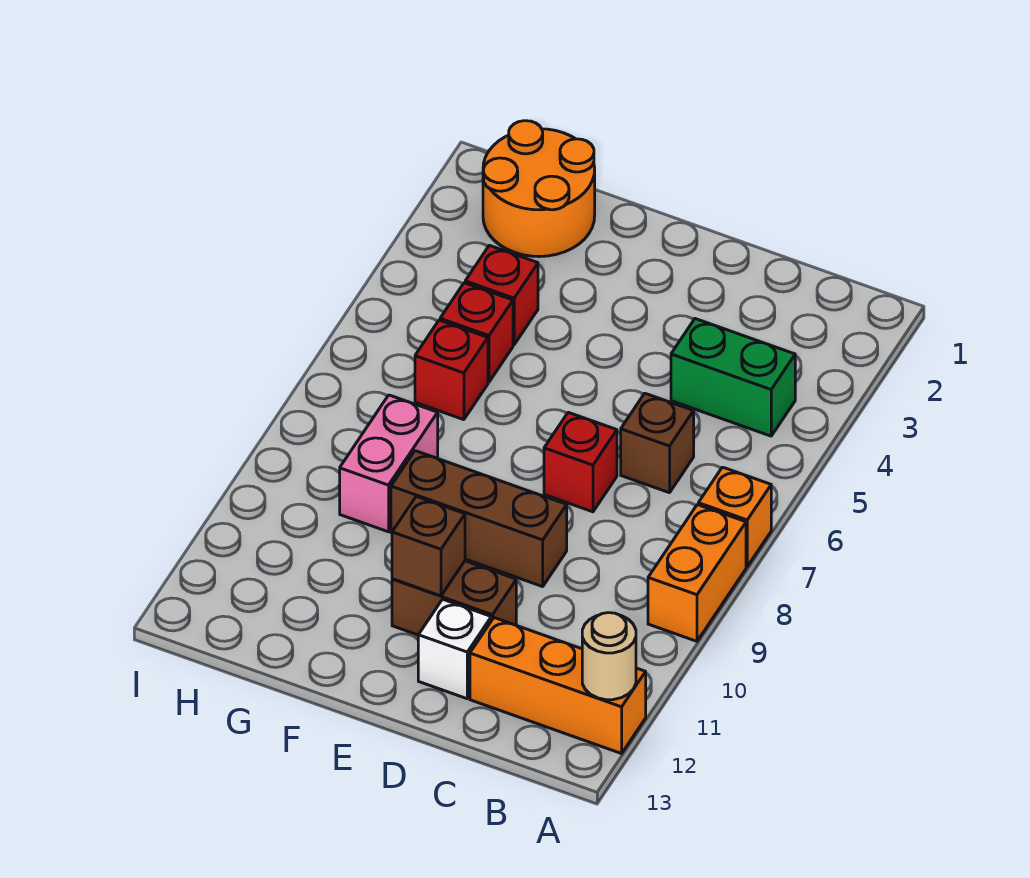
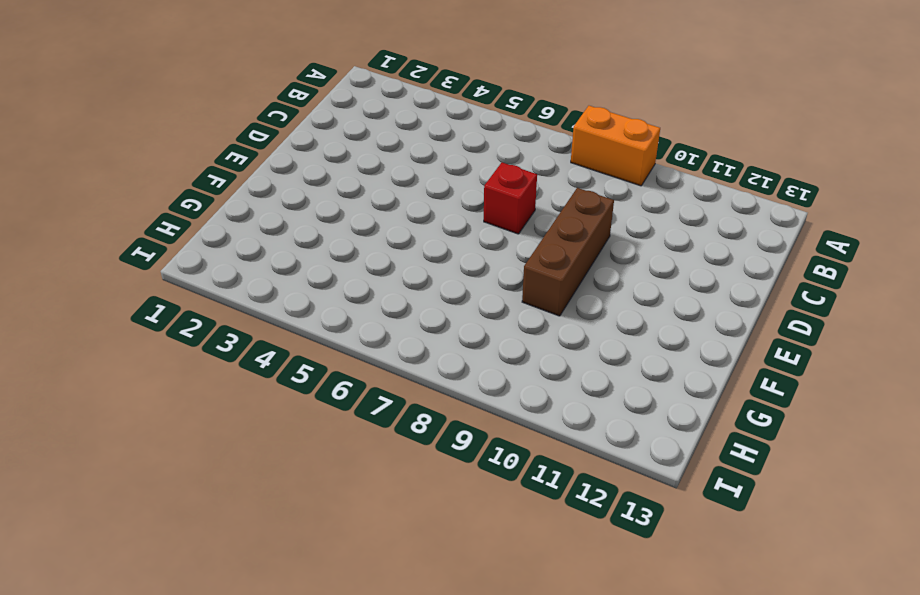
none -> orange brick A7 level 1
none -> orange brick A12:C12 level 1
none -> green brick B4:C4 level 1

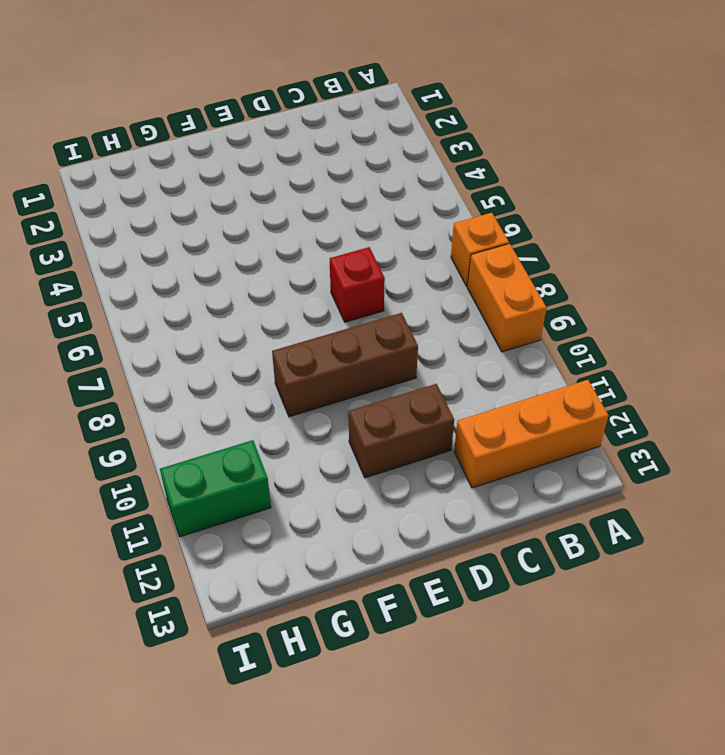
green brick H11:I11 level 1 -> green brick B4:C4 level 1
none -> brown brick C6 level 1
none -> white brick D12 level 1
none -> orange round brick G1:H2 level 1

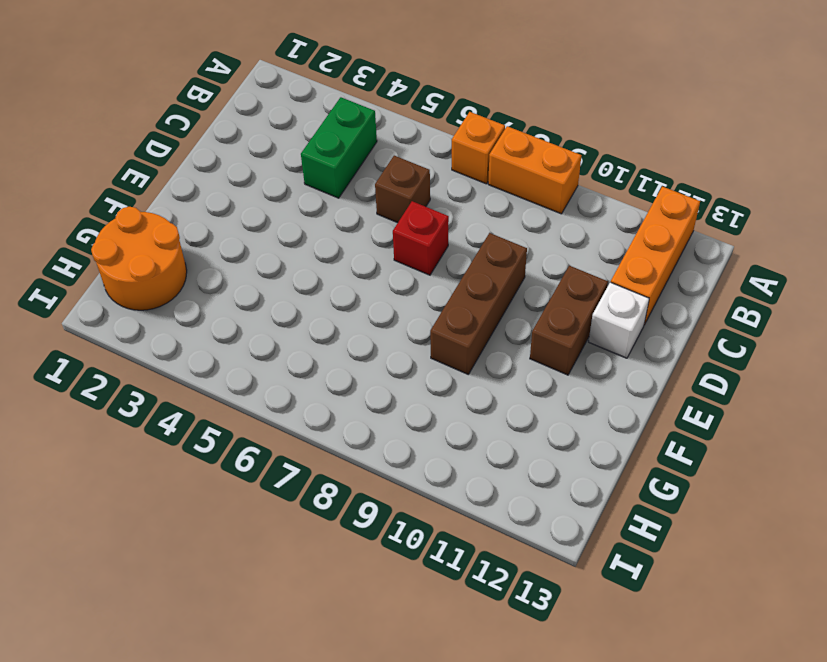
none -> red brick G4 level 1
none -> red brick G5 level 1
none -> red brick G6 level 1

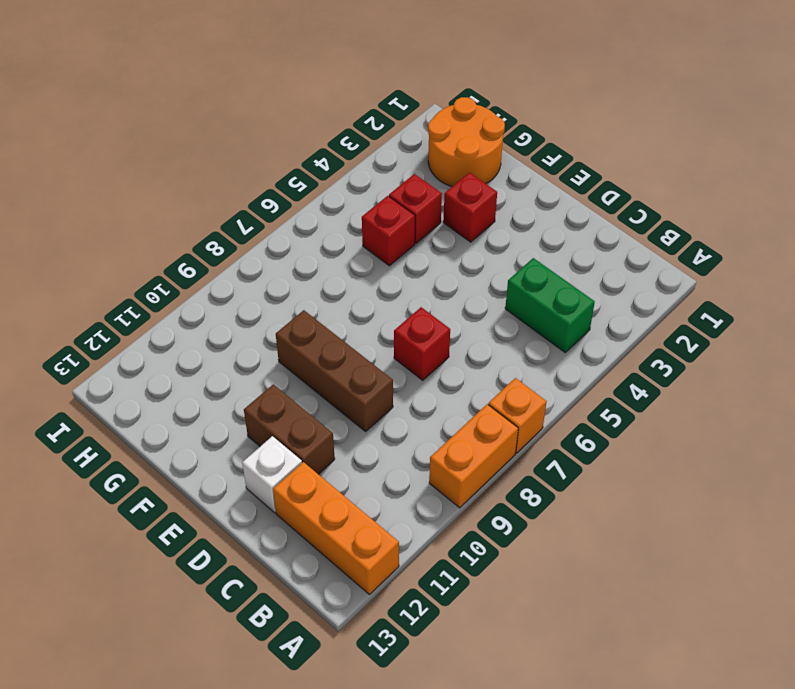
red brick F3 level 1 -> red brick G6 level 1
none -> brown brick C6 level 1
none -> pink brick G8:G9 level 1
none -> tan round brick A12 level 2

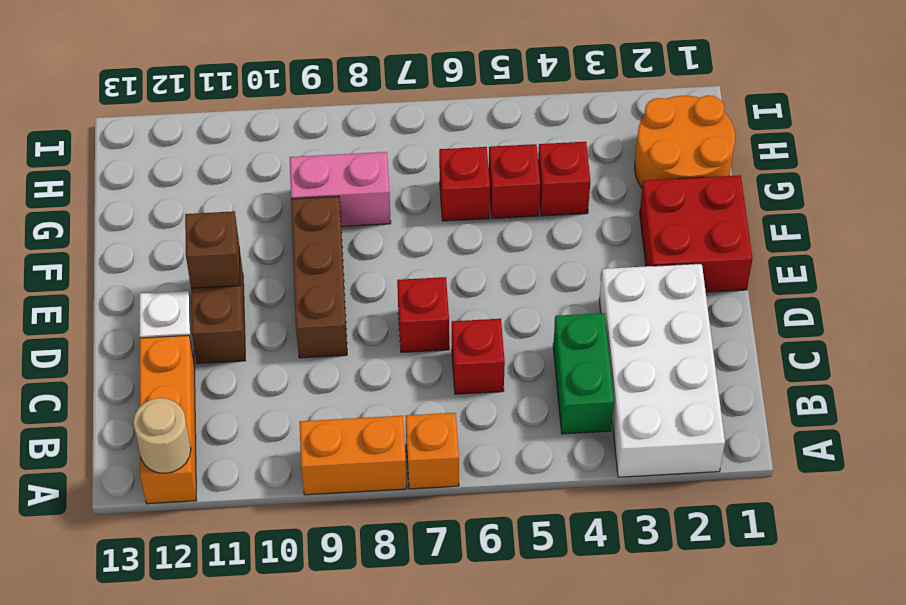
white brick A2:D3 level 1 -> none
red brick C6 level 1 -> brown brick C6 level 1
red brick E1:F2 level 1 -> none

